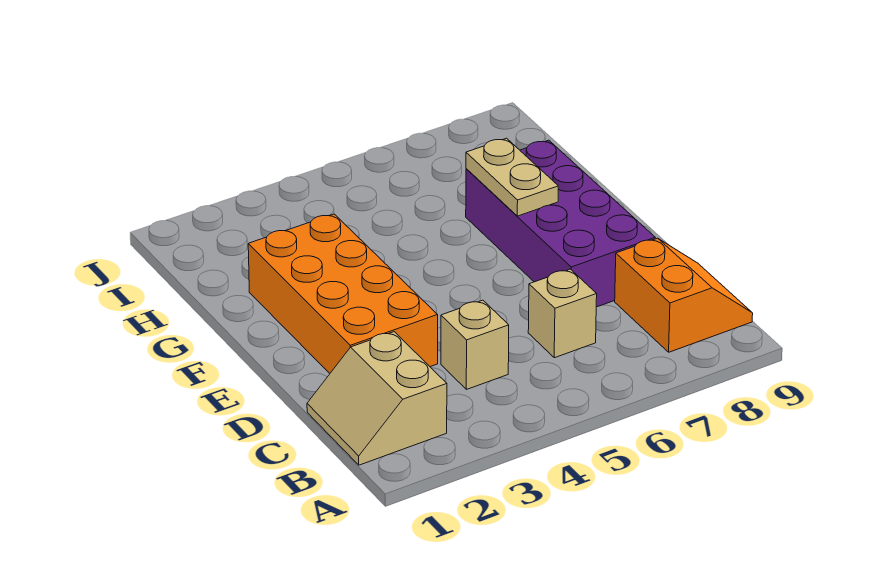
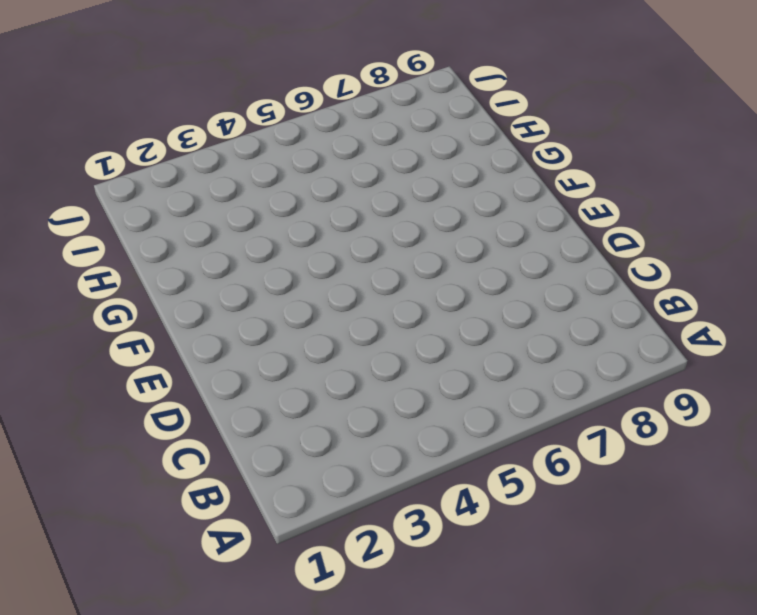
none -> tan slope B1:C2 level 1 top 2
none -> orange slope B8:C9 level 1 top 8

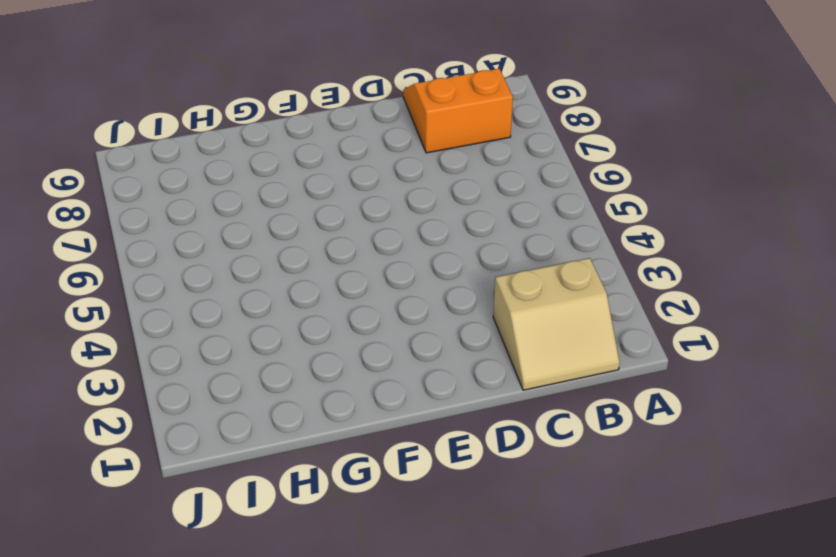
none -> tan brick C4 level 1
none -> tan brick C6 level 1

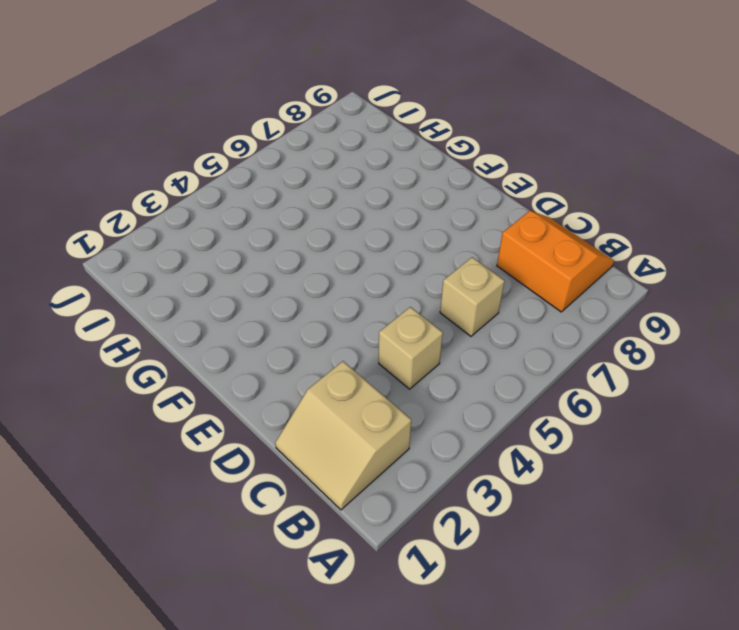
none -> orange brick D2:G3 level 1
none -> purple brick D7:G8 level 1

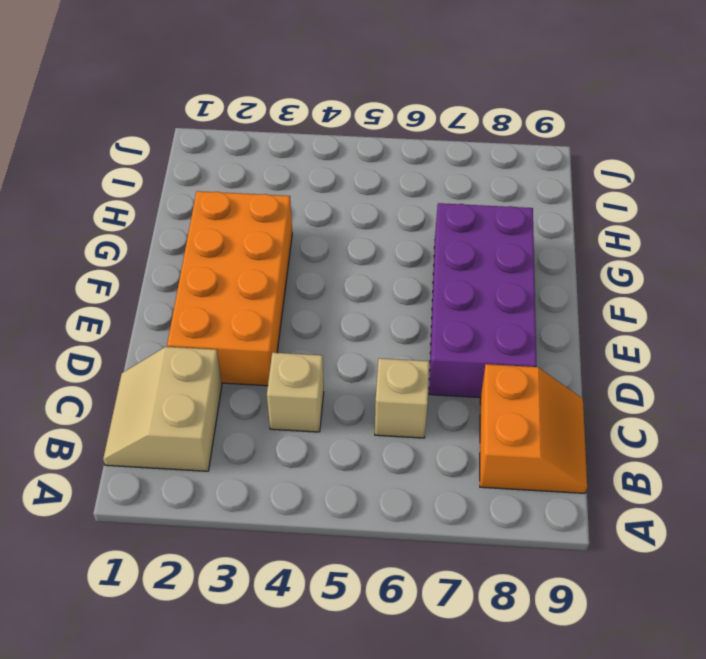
none -> tan plate F7:G7 level 2

